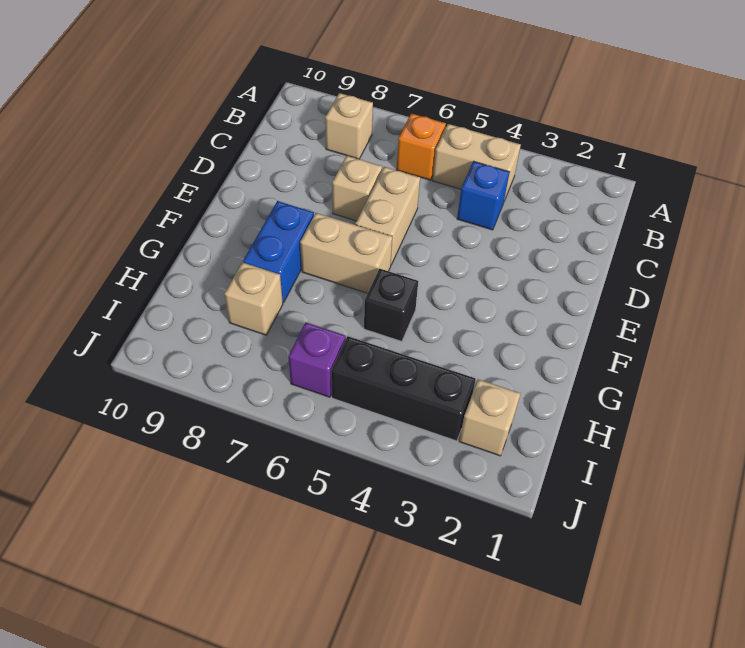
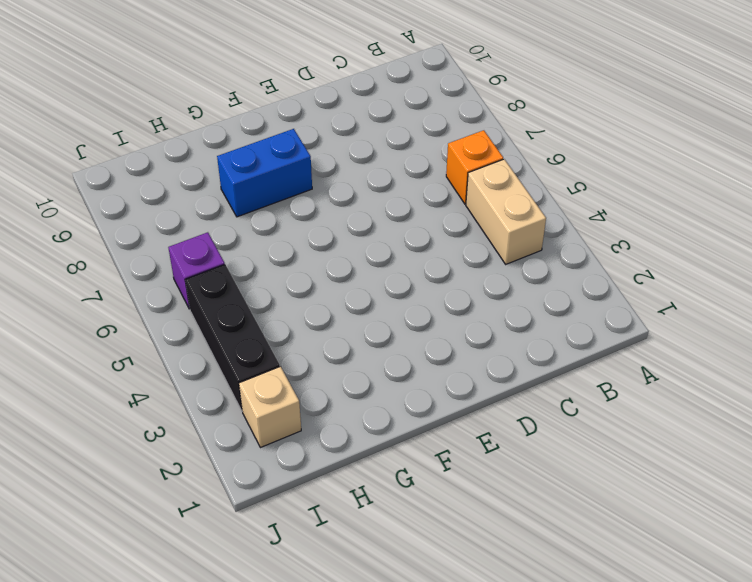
none -> tan brick B8 level 1
none -> blue brick C4 level 1
none -> tan brick D6:E6 level 1

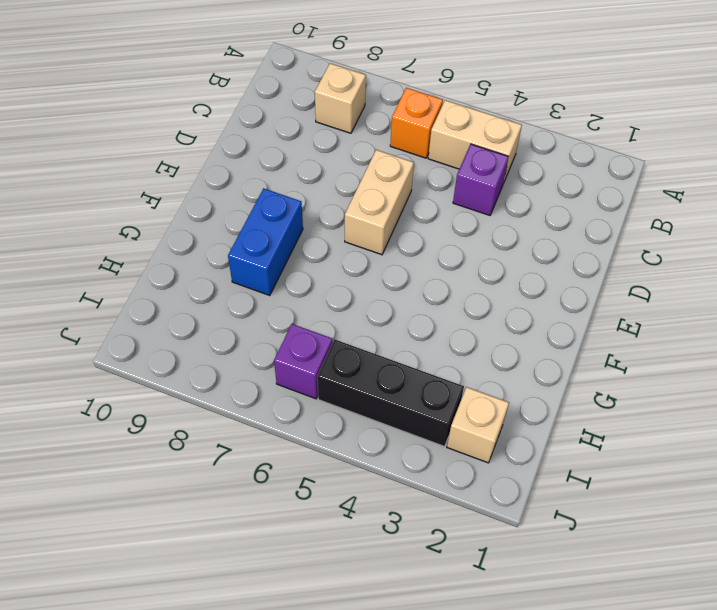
purple brick C4 level 1 -> blue brick C4 level 1
none -> tan brick D7 level 1
none -> tan brick F6:F7 level 1
none -> black brick G5 level 1

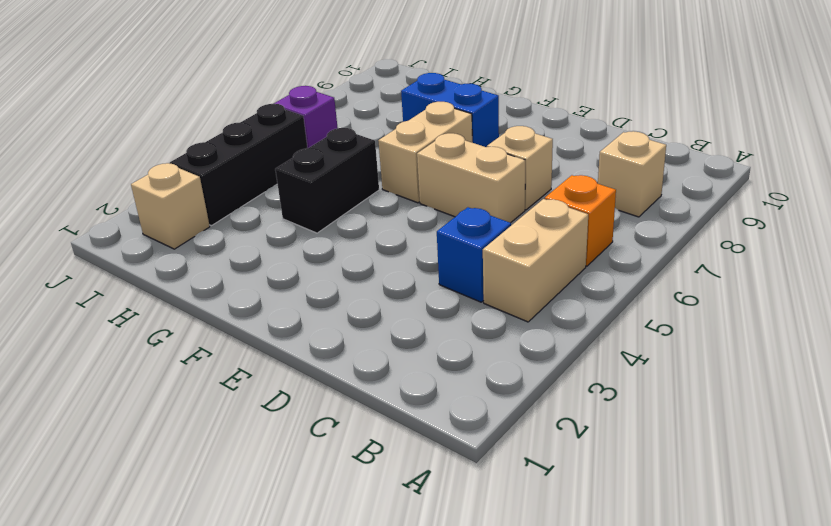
black brick G4:G5 level 1 -> black brick G5 level 1
none -> tan brick H8 level 1

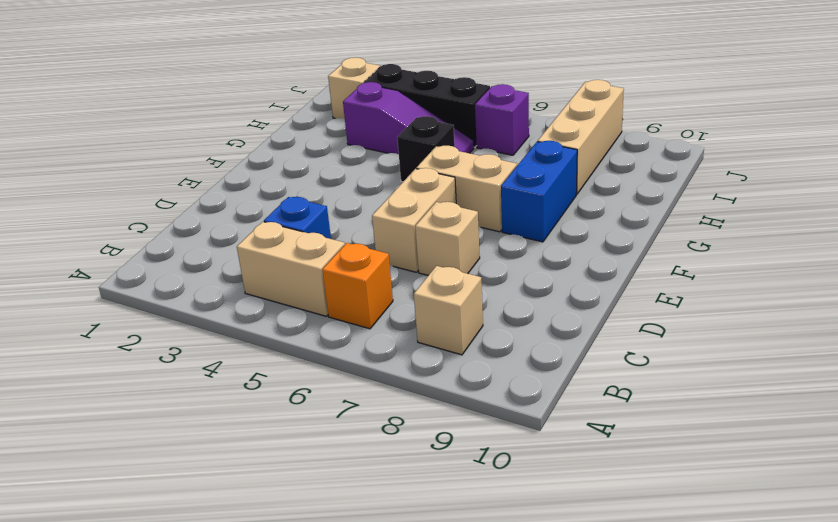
purple slope H3:H5 level 1 top 3 -> none
tan brick H8:J8 level 1 -> tan brick H8 level 1

